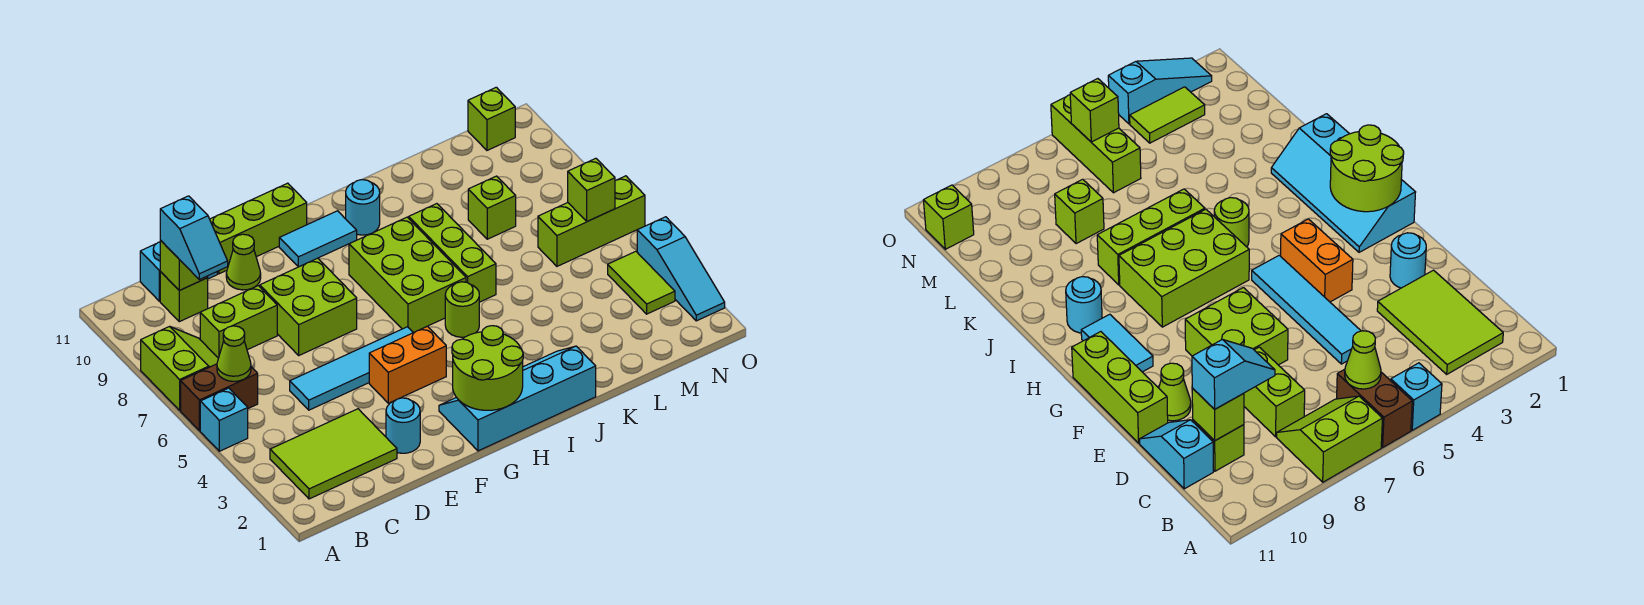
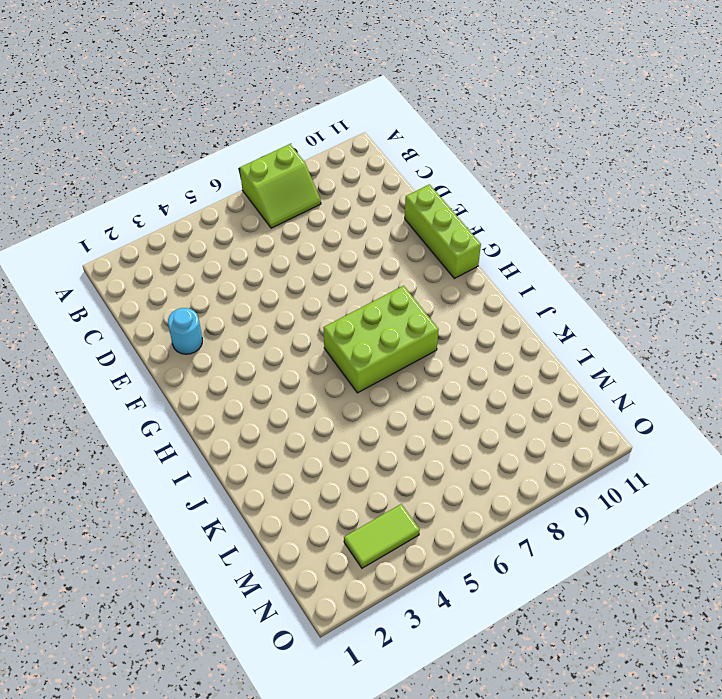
none -> cyan brick A5 level 1
none -> brown brick A6:B6 level 1
none -> lime tile B2:D3 level 1

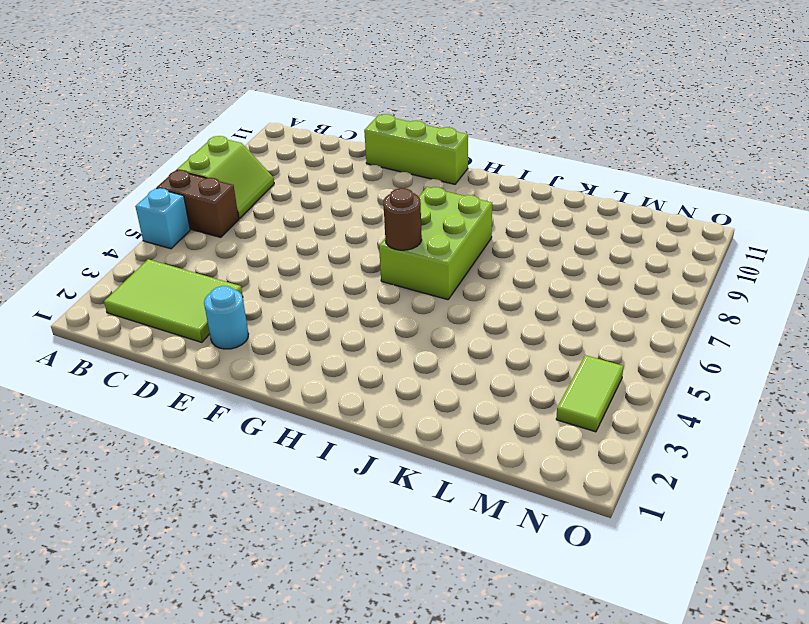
brown round brick H6 level 2 -> none
none -> lime brick C8:D8 level 1
none -> lime brick C10 level 1
none -> cyan slope C11:D11 level 1 top C

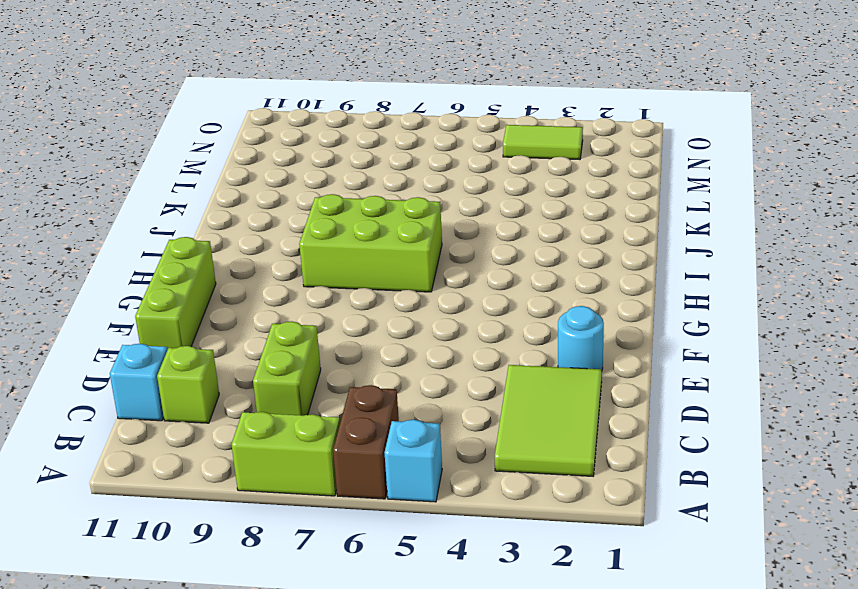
none -> cyan tile D5:G5 level 1
none -> lime brick E7:F8 level 1
none -> lime cone E10 level 1

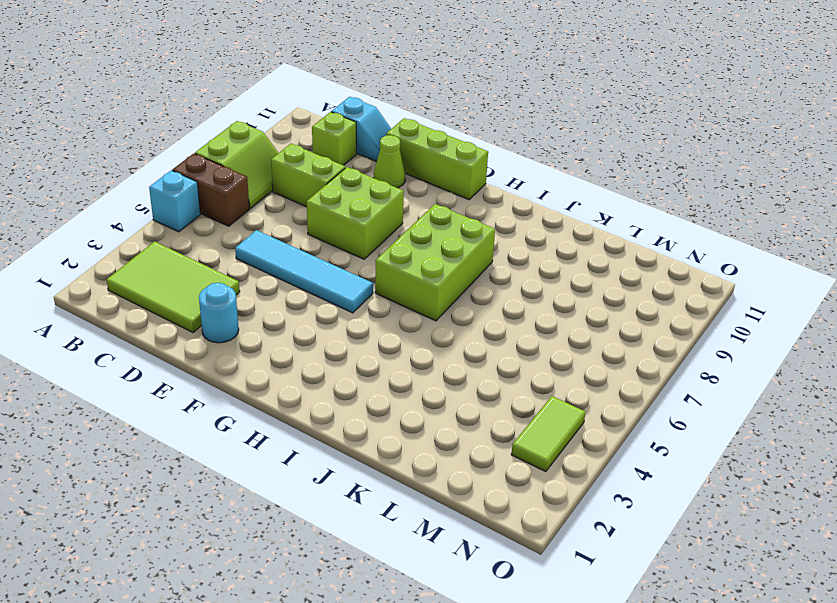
none -> orange brick F4:G4 level 1
none -> cyan slope G1:J2 level 1 top 1
none -> cyan tile G10:H10 level 1

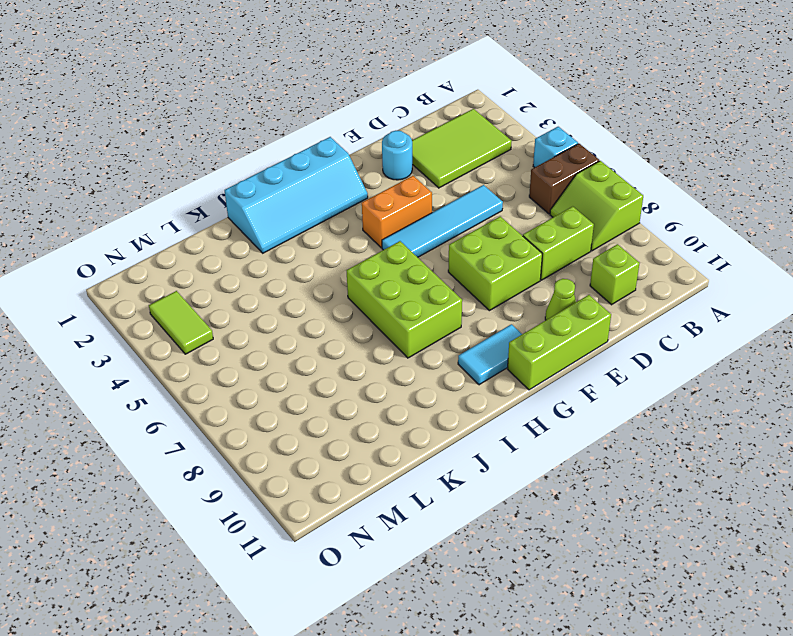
none -> cyan slope C11:D11 level 1 top C
none -> lime round brick I5 level 1
none -> cyan round brick I10 level 1

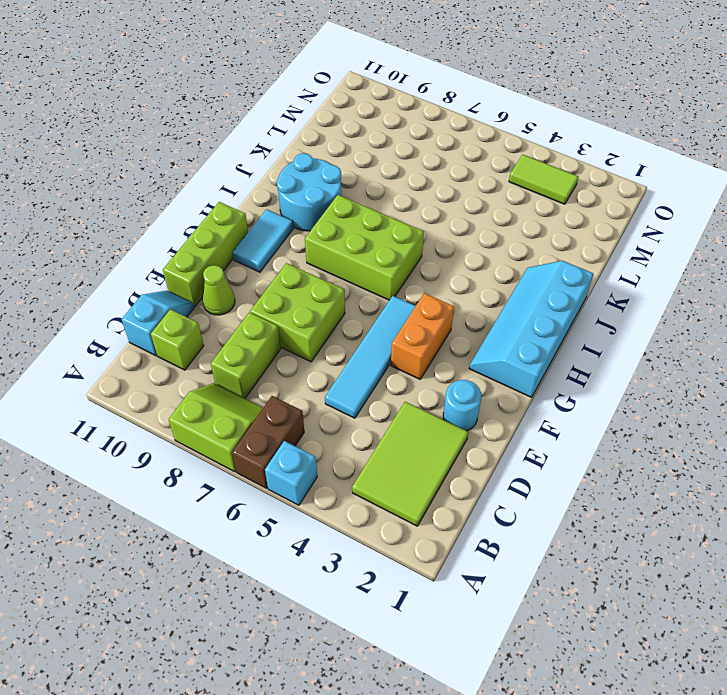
cyan round brick I9:J10 level 1 -> cyan round brick I10 level 1
none -> lime round brick I5 level 1
none -> lime brick J6:J8 level 1
none -> lime brick L8 level 1

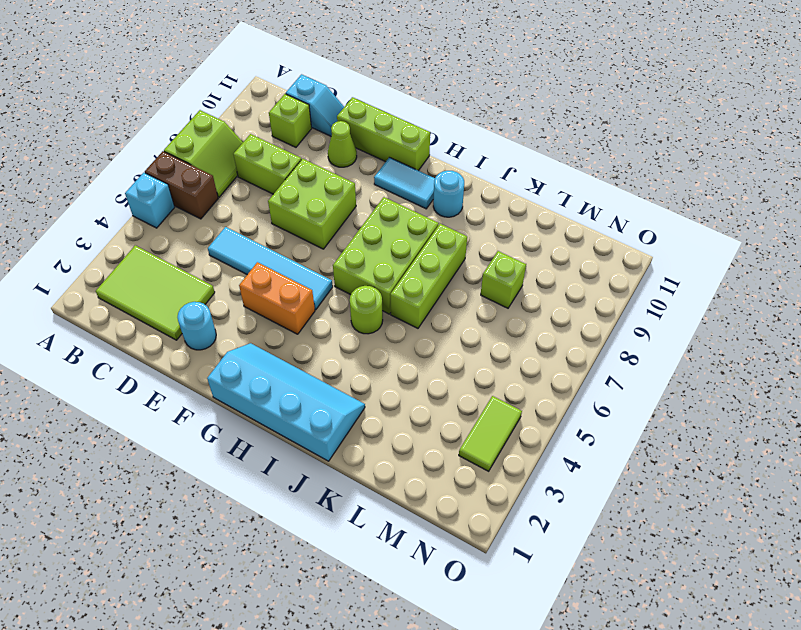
none -> lime brick M6:O6 level 1
none -> lime brick N11 level 1
none -> cyan slope O2:O4 level 1 top 4

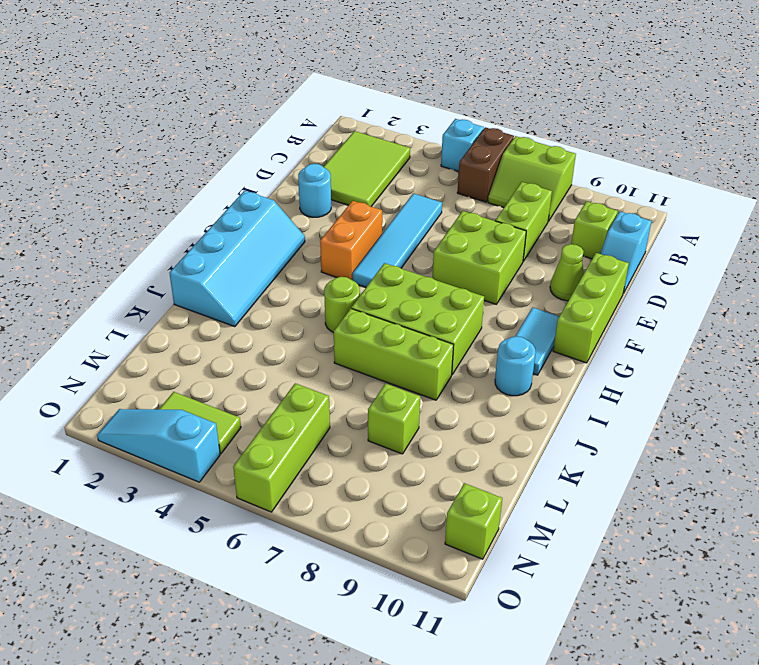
none -> lime cone B6 level 2
none -> lime brick C10 level 2
none -> lime round brick G1:H2 level 2

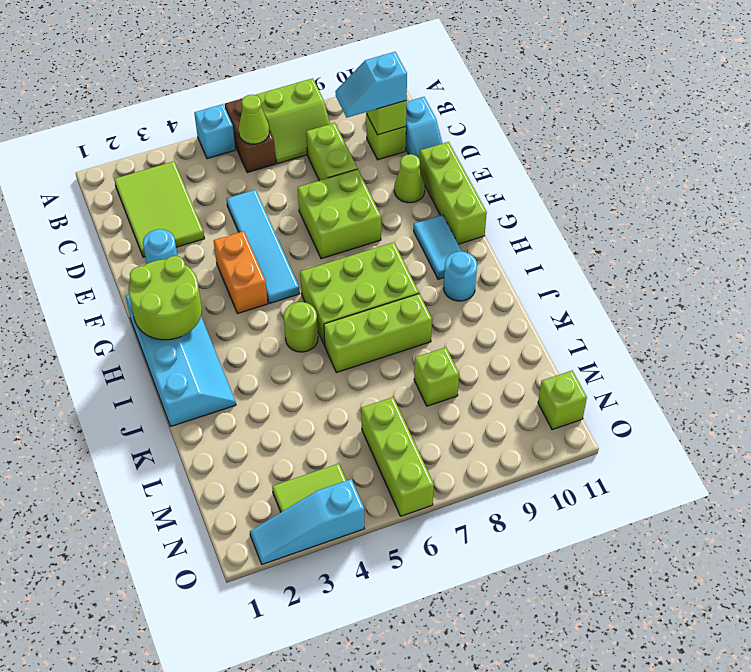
none -> lime brick N6 level 2

